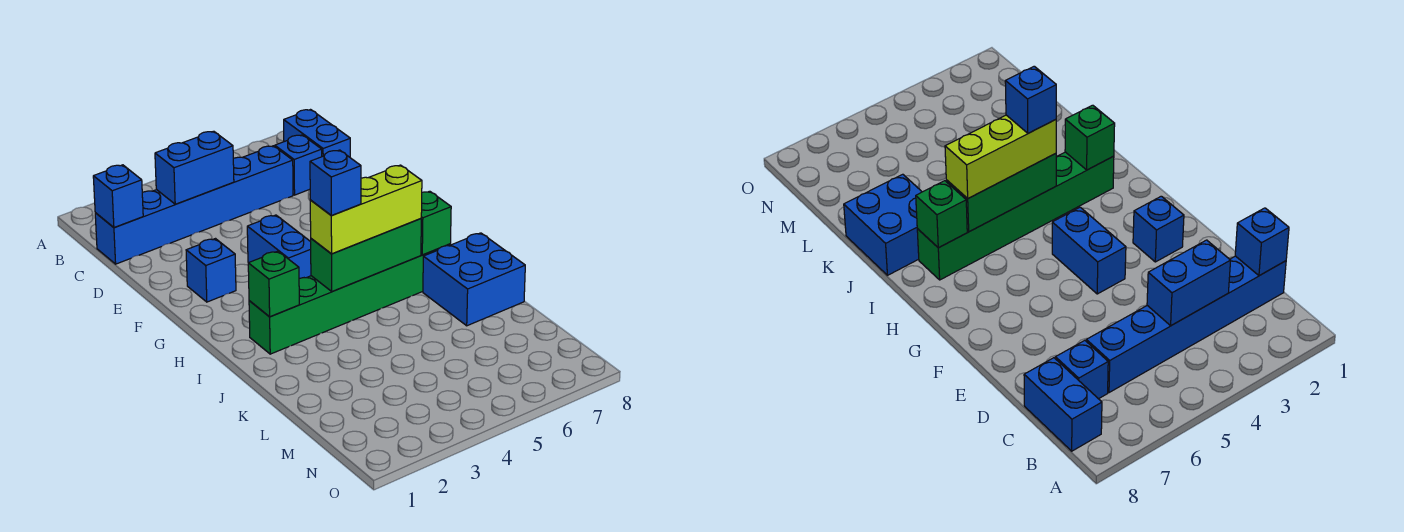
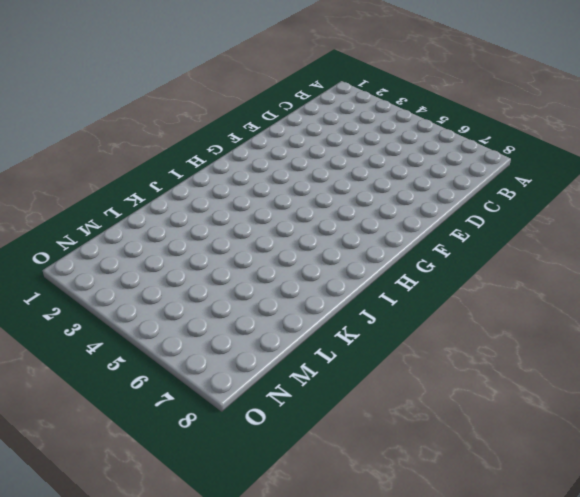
none -> blue brick B8:C8 level 1
none -> blue brick C1:C6 level 1
none -> blue brick C7 level 1

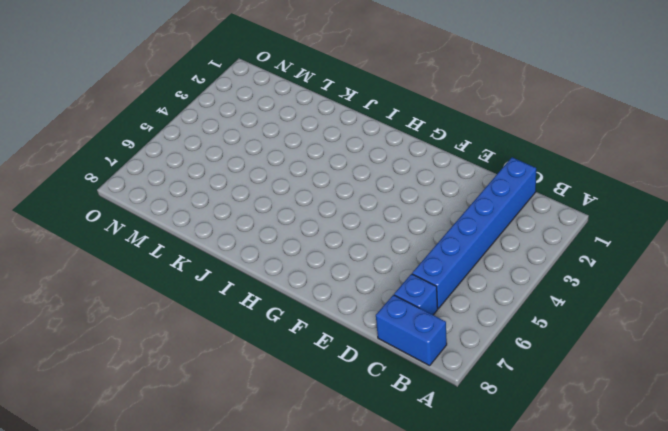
none -> blue brick F2 level 1
none -> blue brick F4:G4 level 1
none -> green brick I2:I7 level 1

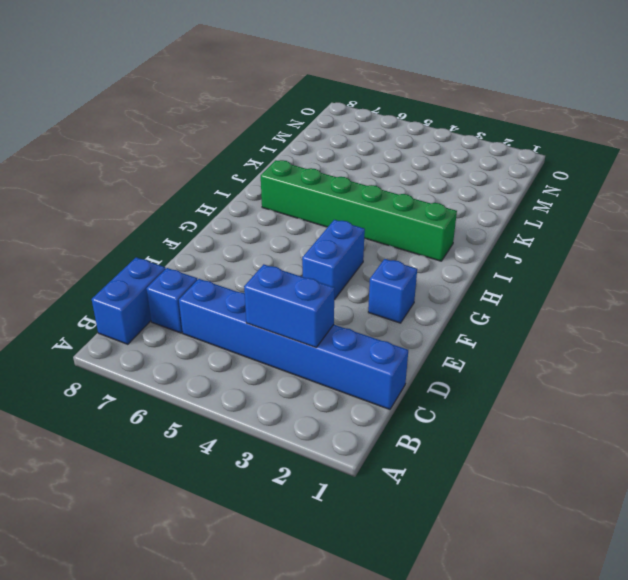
none -> blue brick J7:K8 level 1
none -> blue brick C1 level 2
none -> green brick I2 level 2

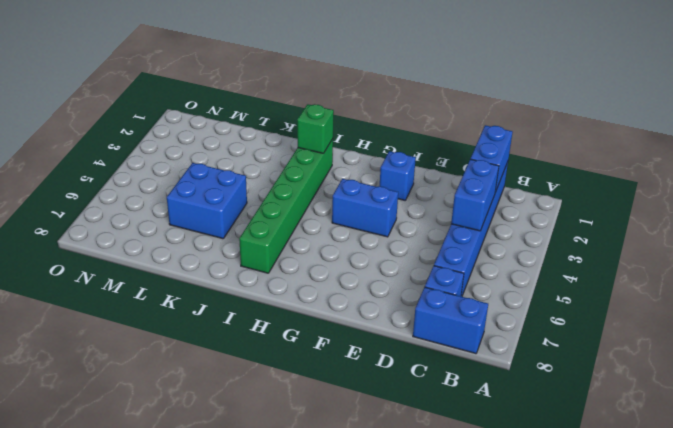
blue brick C1:C2 level 2 -> blue brick C1 level 2
blue brick K5:L6 level 1 -> blue brick J7:K8 level 1
none -> green brick I4:I6 level 2
none -> green brick I7 level 2
none -> lime brick I4:I6 level 3

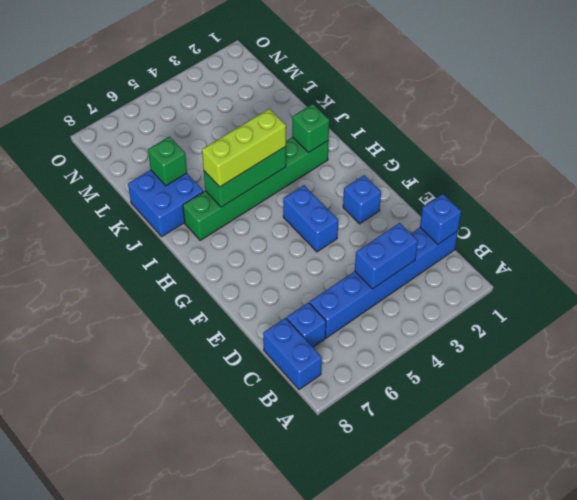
green brick K7 level 2 -> green brick I7 level 2
none -> blue brick I4 level 4

